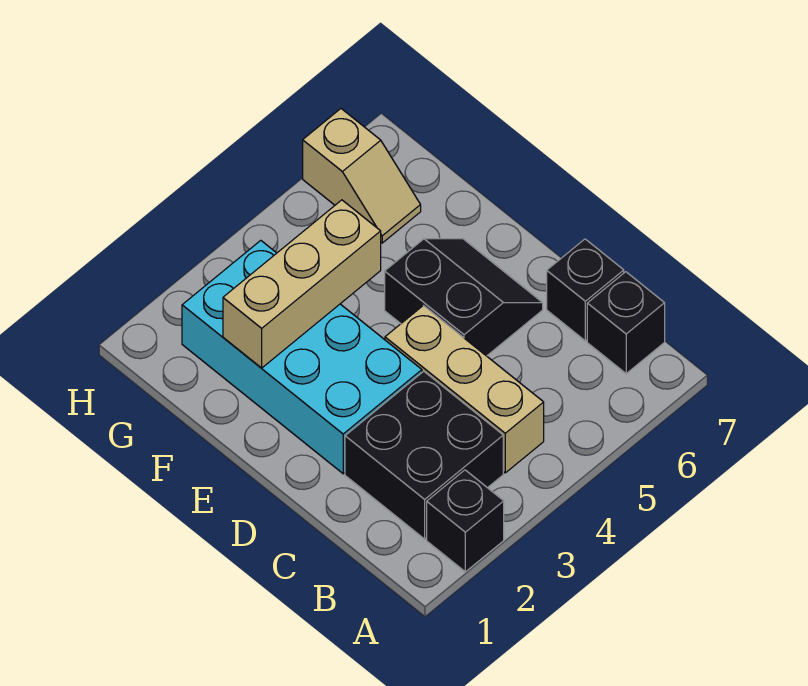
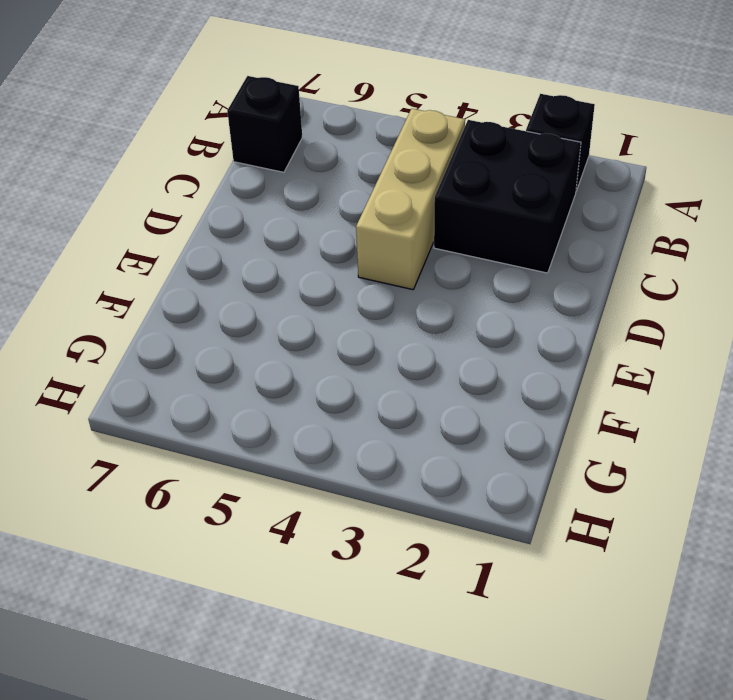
none -> black brick C7 level 1
none -> cyan brick D2:G3 level 1

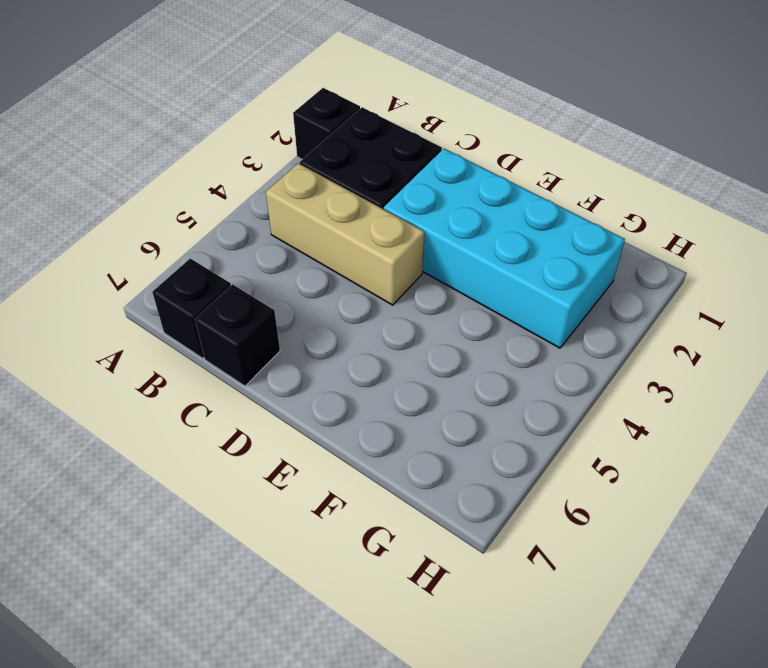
none -> black slope D5:E6 level 1 top 5
none -> tan slope G6:H6 level 1 top H

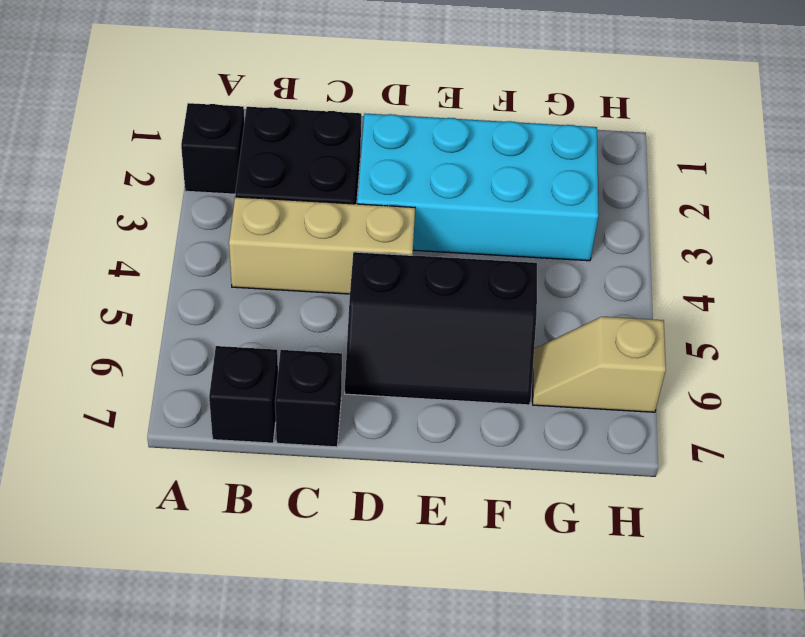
black slope D5:F6 level 1 top 5 -> black slope D5:E6 level 1 top 5
none -> tan brick F2:F4 level 2

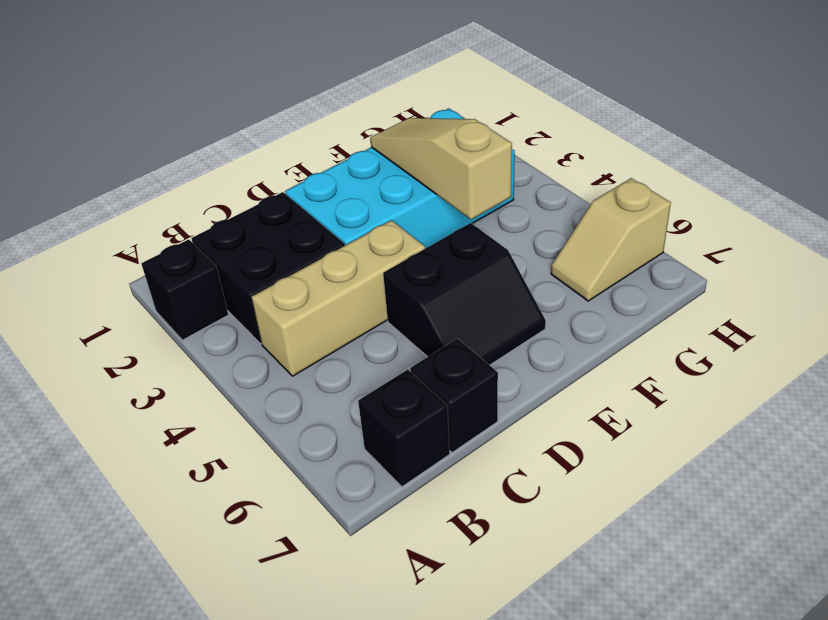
tan slope F2:F4 level 2 top 4 -> tan brick F2:F4 level 2

